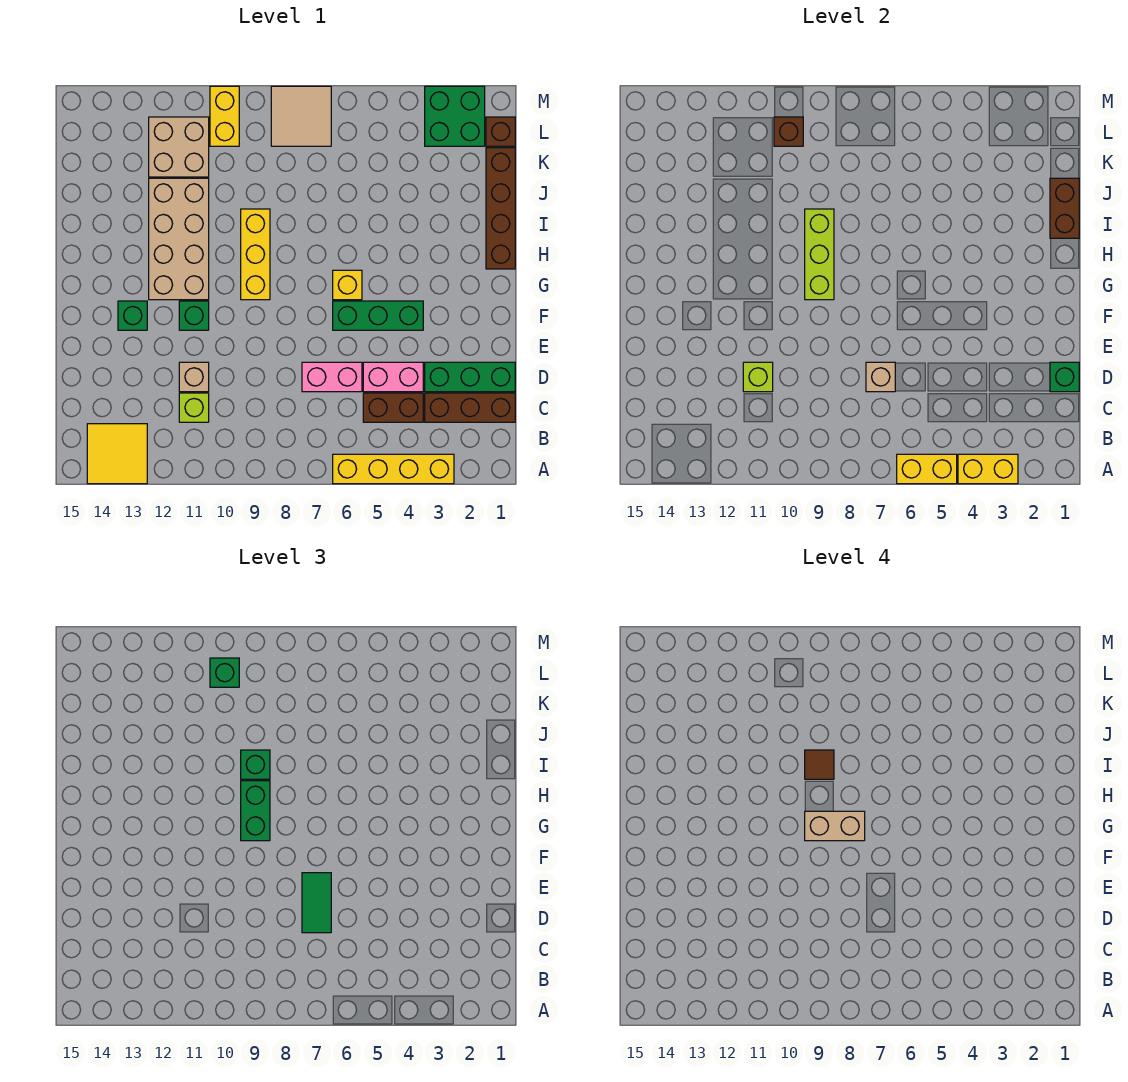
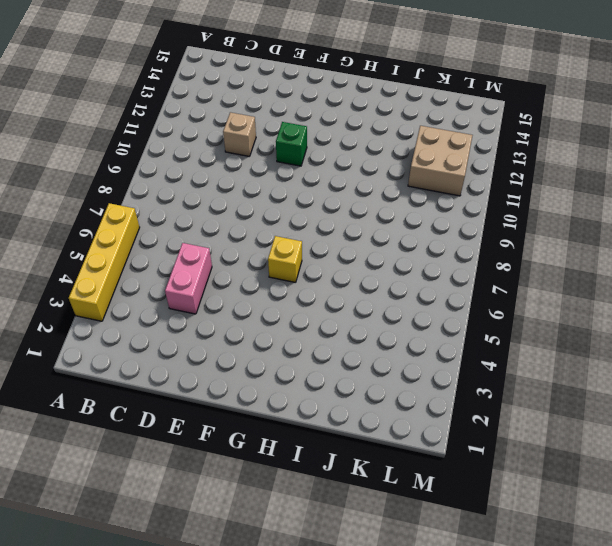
none -> yellow tile A13:B14 level 1
none -> brown brick C1:C3 level 1
none -> brown brick C4:C5 level 1
none -> lime brick C11 level 1

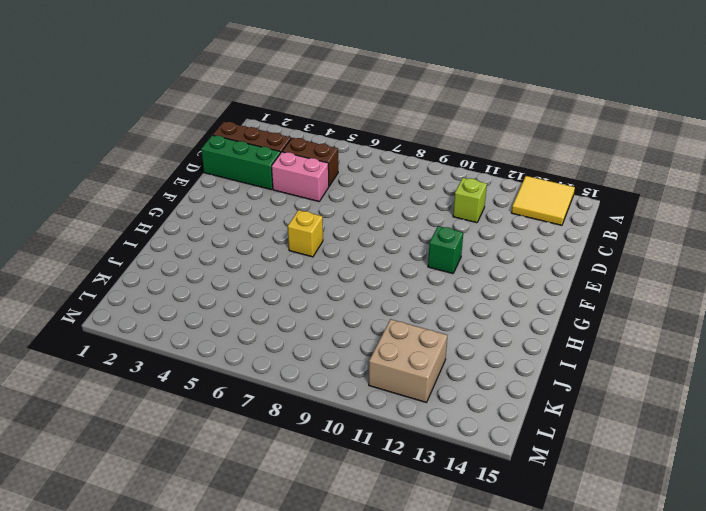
none -> yellow brick A3:A6 level 1
none -> pink brick D6:D7 level 1
none -> tan brick D11 level 1
none -> green brick F4:F6 level 1

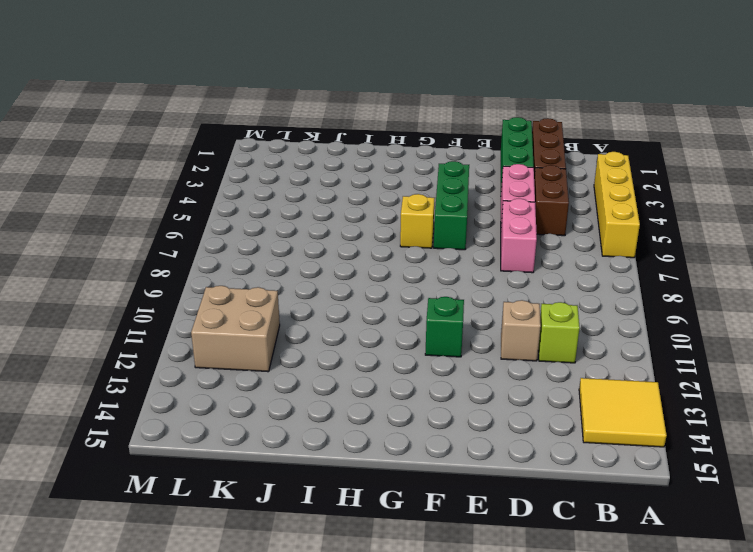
none -> green brick F13 level 1
none -> yellow brick G9:I9 level 1
none -> tan brick G11:J12 level 1
none -> brown brick H1:K1 level 1

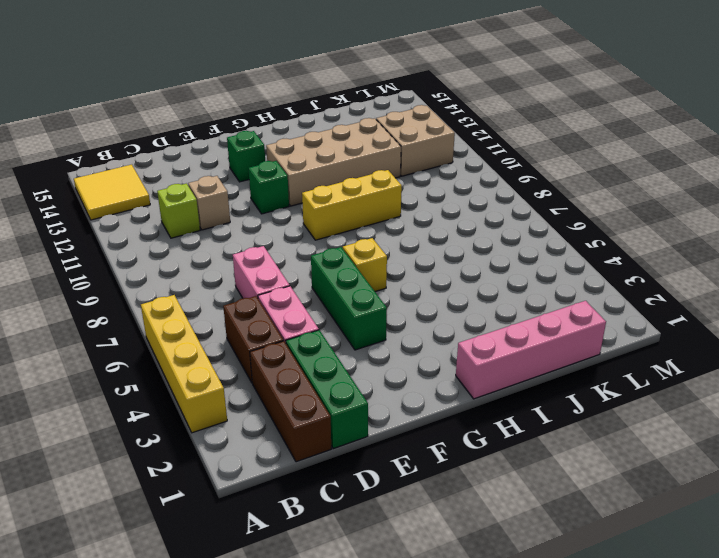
pink brick H1:K1 level 1 -> brown brick H1:K1 level 1
none -> brown brick L1 level 1
none -> green brick L2:M3 level 1
none -> tan tile L7:M8 level 1
none -> yellow brick L10:M10 level 1

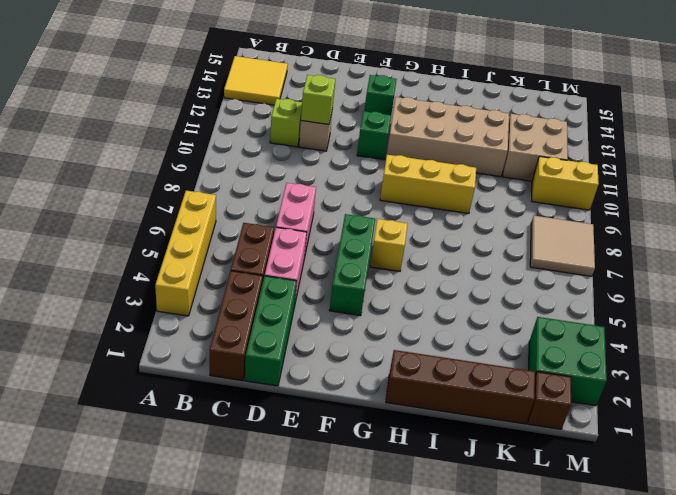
none -> yellow brick A3:A4 level 2
none -> yellow brick A5:A6 level 2
none -> green brick D1 level 2
none -> tan brick D7 level 2

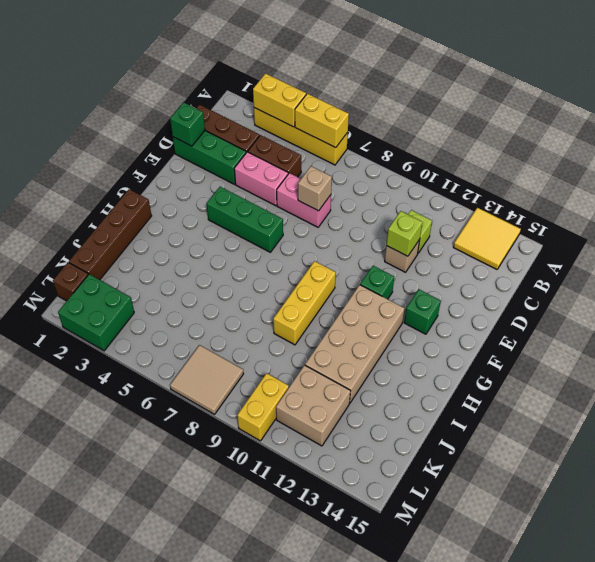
none -> yellow brick G6 level 1
none -> lime brick G9:I9 level 2
none -> brown brick I1:J1 level 2
none -> brown brick L10 level 2

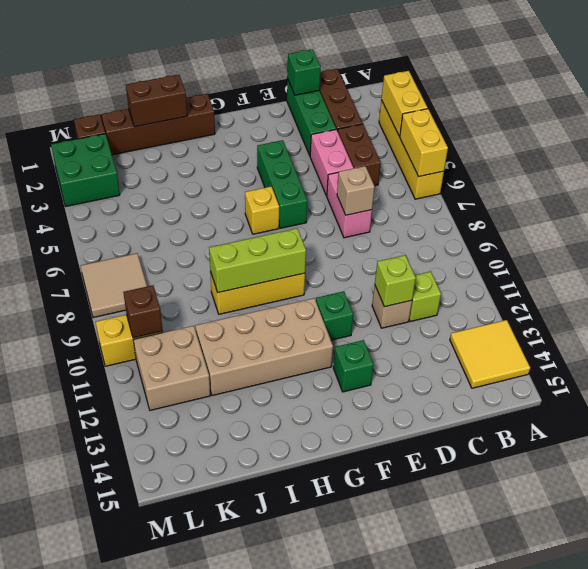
none -> green tile D7:E7 level 3
none -> green brick G9:H9 level 3
none -> green brick I9 level 3
none -> green brick L10 level 3

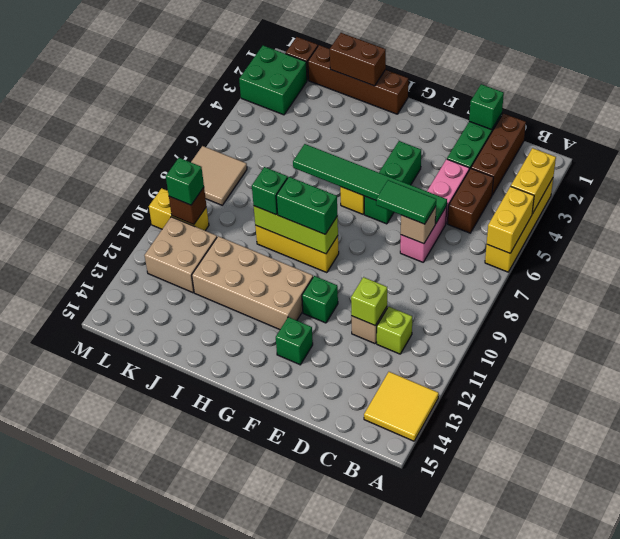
green tile D6:I6 level 2 -> none
none -> tan brick G8:G9 level 4
none -> brown tile I9 level 4

